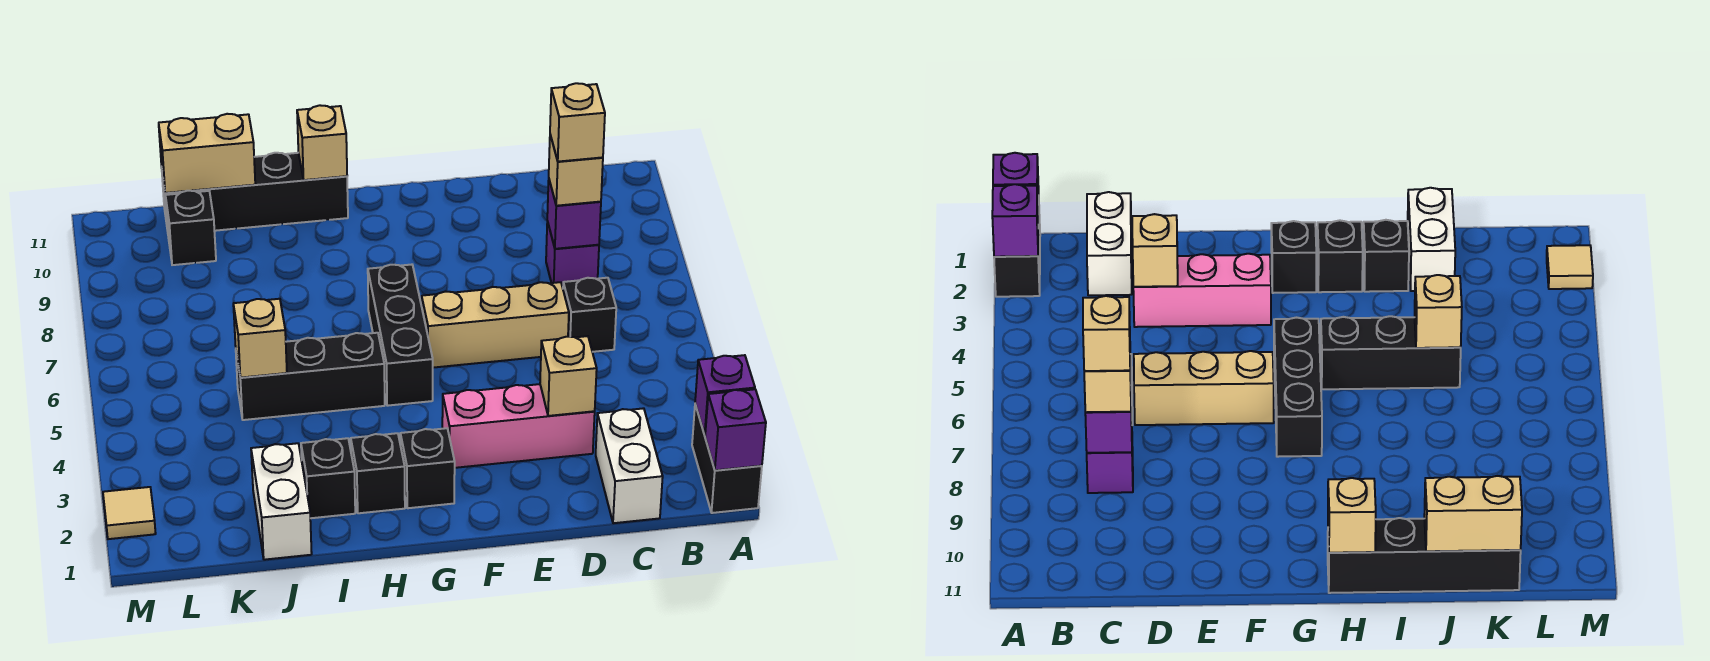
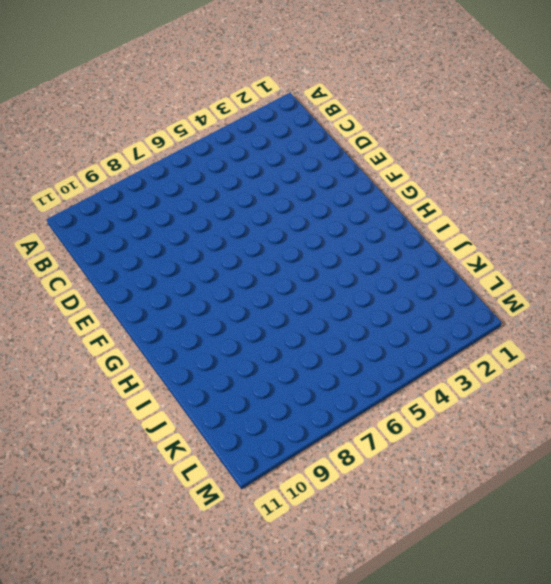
none -> black brick A1:A2 level 1
none -> white brick C1:C2 level 1
none -> black brick C6 level 1

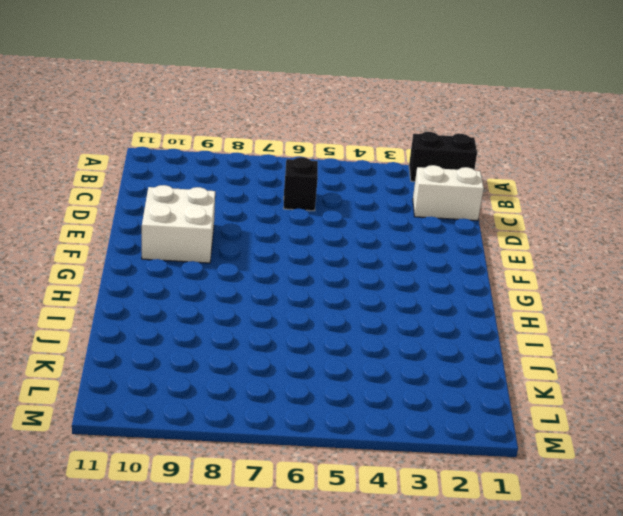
white brick E9:F10 level 1 -> none
none -> purple brick C8 level 1
none -> pink brick D3:F3 level 1
none -> tan brick D6:F6 level 1

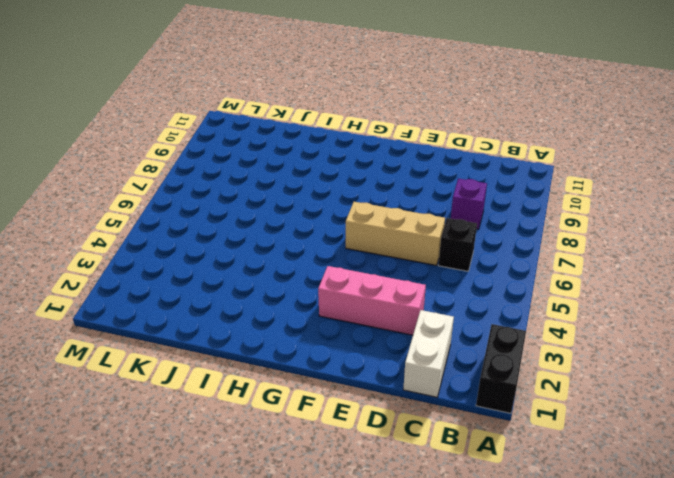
none -> black brick G2 level 1
none -> black brick G5:G7 level 1
none -> black brick H2 level 1

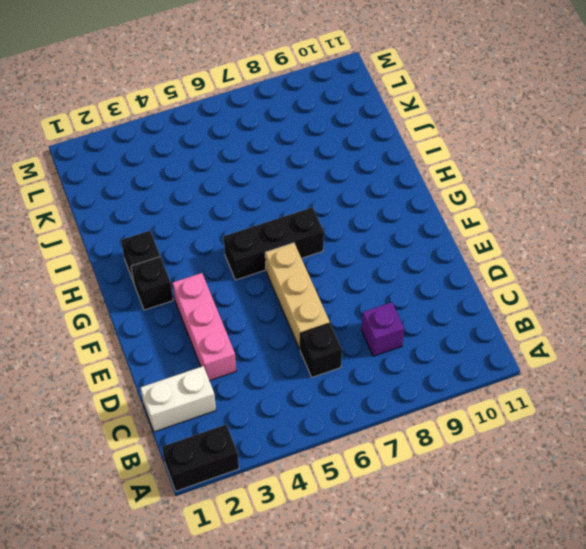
none -> black brick H5:J5 level 1
none -> black brick H11:K11 level 1
none -> black brick I2 level 1

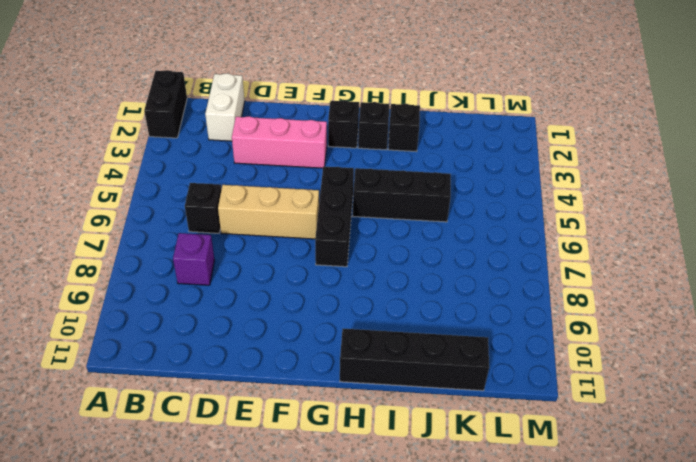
none -> white brick J1:J2 level 1
none -> black brick K10 level 1
none -> tan tile M2 level 1

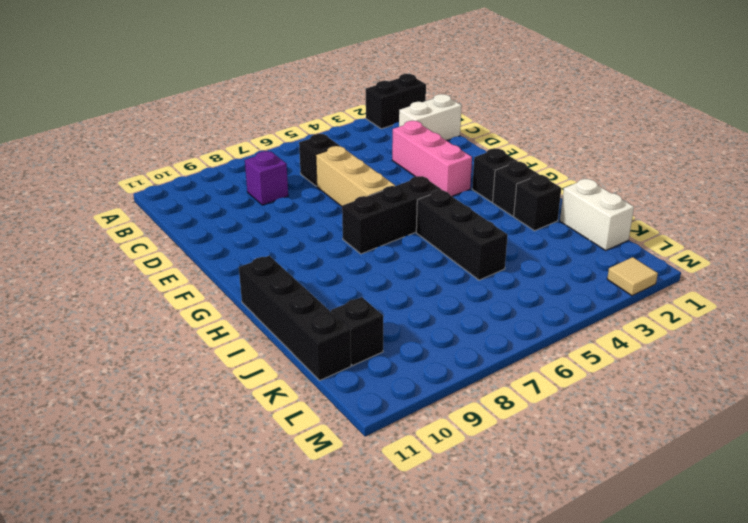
white brick J1:K1 level 1 -> white brick J1:J2 level 1
none -> purple brick A1 level 2
none -> purple brick A2 level 2
none -> purple brick C8 level 2

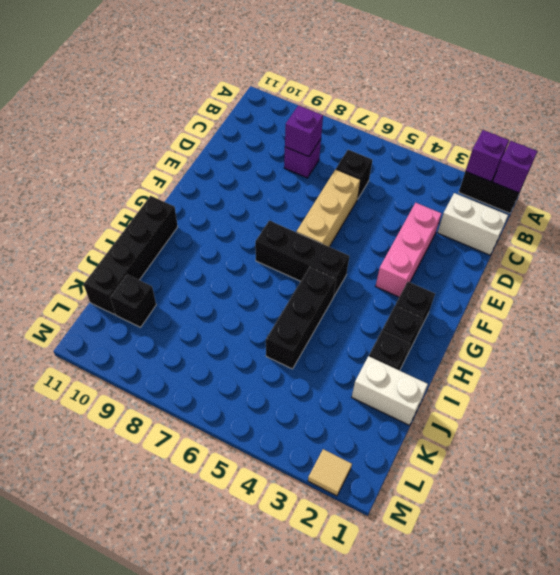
none -> tan brick D3 level 2
none -> tan brick H11 level 2
none -> tan brick J5 level 2

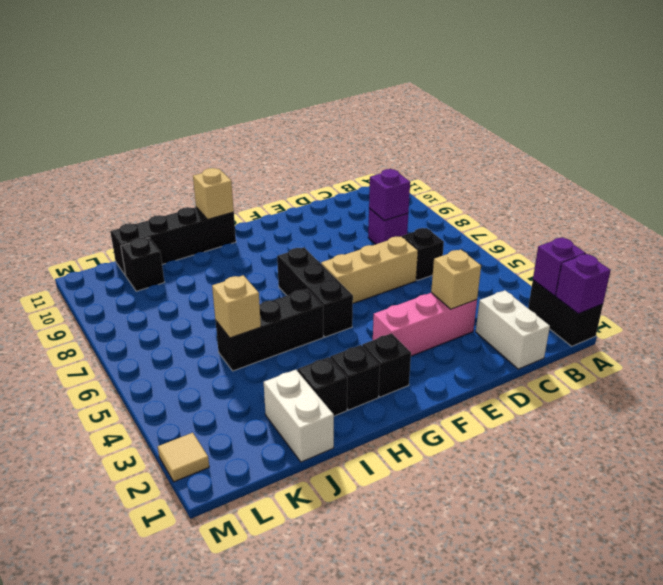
none -> tan brick J11:K11 level 2
none -> tan brick C8 level 3
none -> tan brick C8 level 4

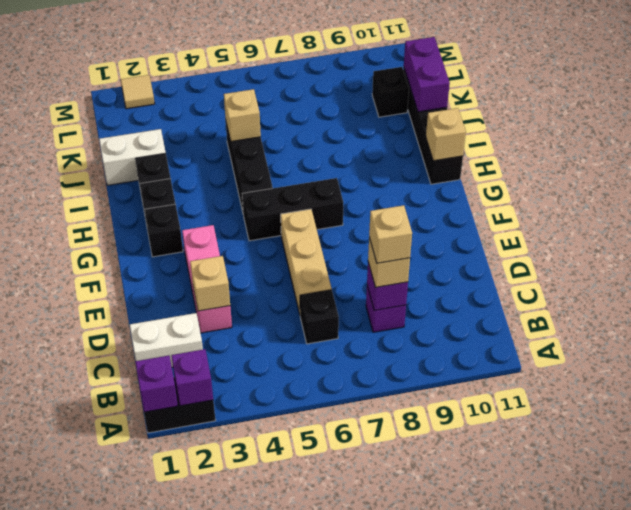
purple brick J11:K11 level 2 -> tan brick J11:K11 level 2

